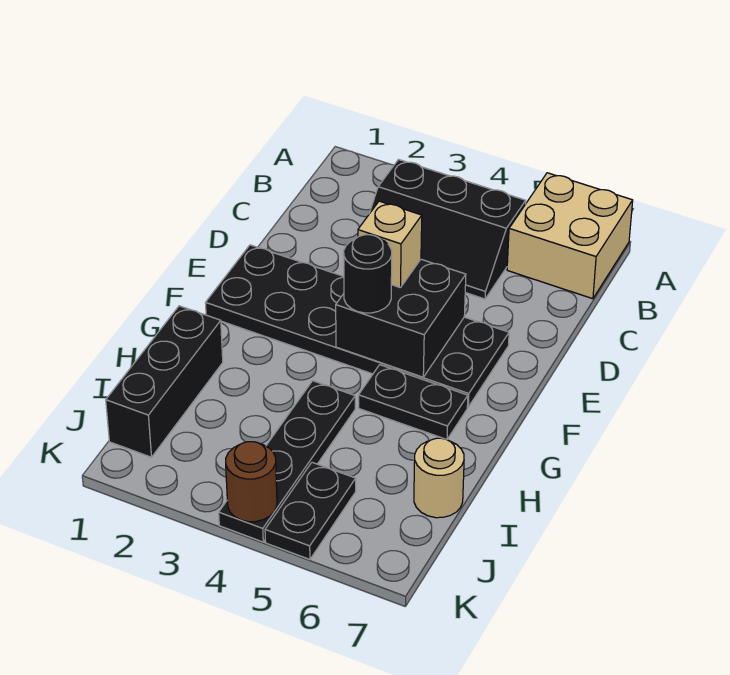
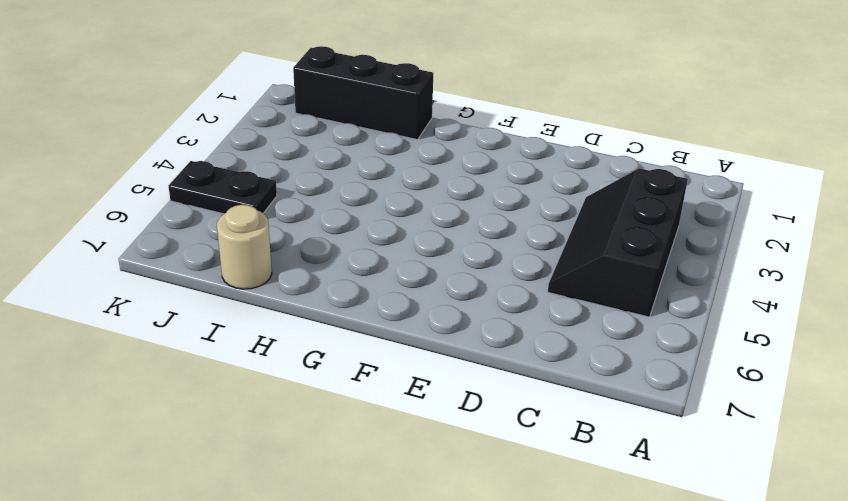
none -> tan brick A6:B7 level 1
none -> black plate E1:F6 level 1
none -> black plate G5:G6 level 1

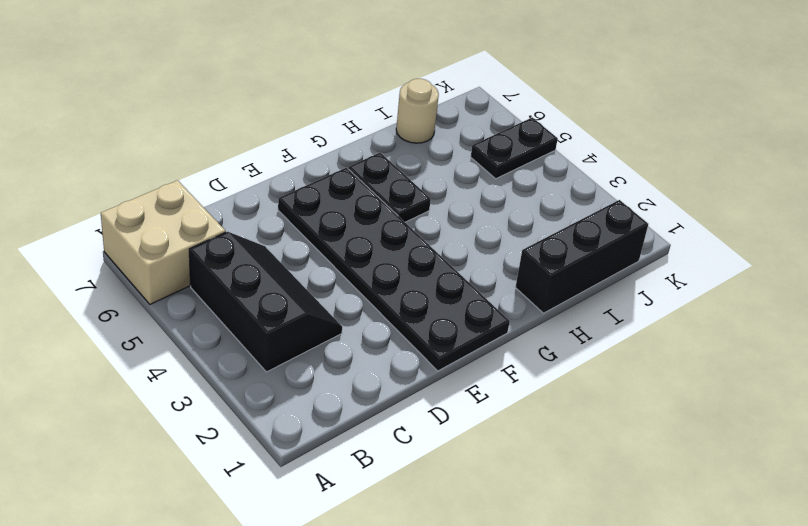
none -> black plate H4:K4 level 1
none -> black brick E4:F5 level 2
none -> brown round brick K4 level 2

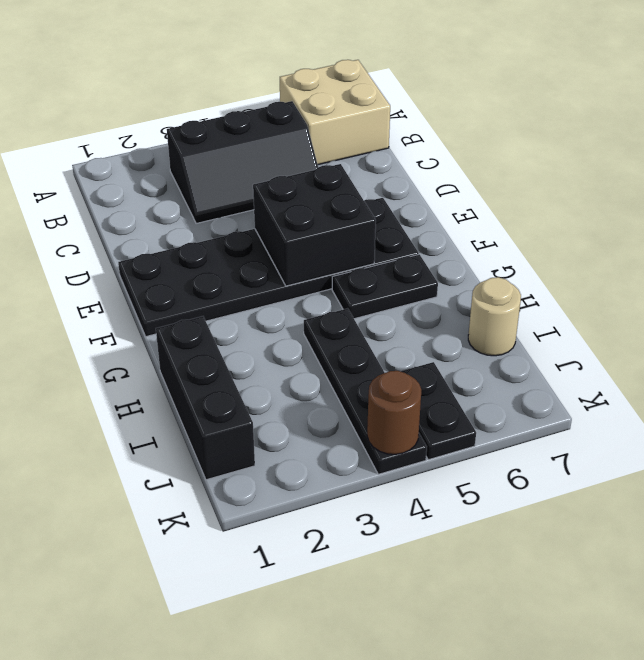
none -> tan brick E4 level 3
none -> black round brick F4 level 3

